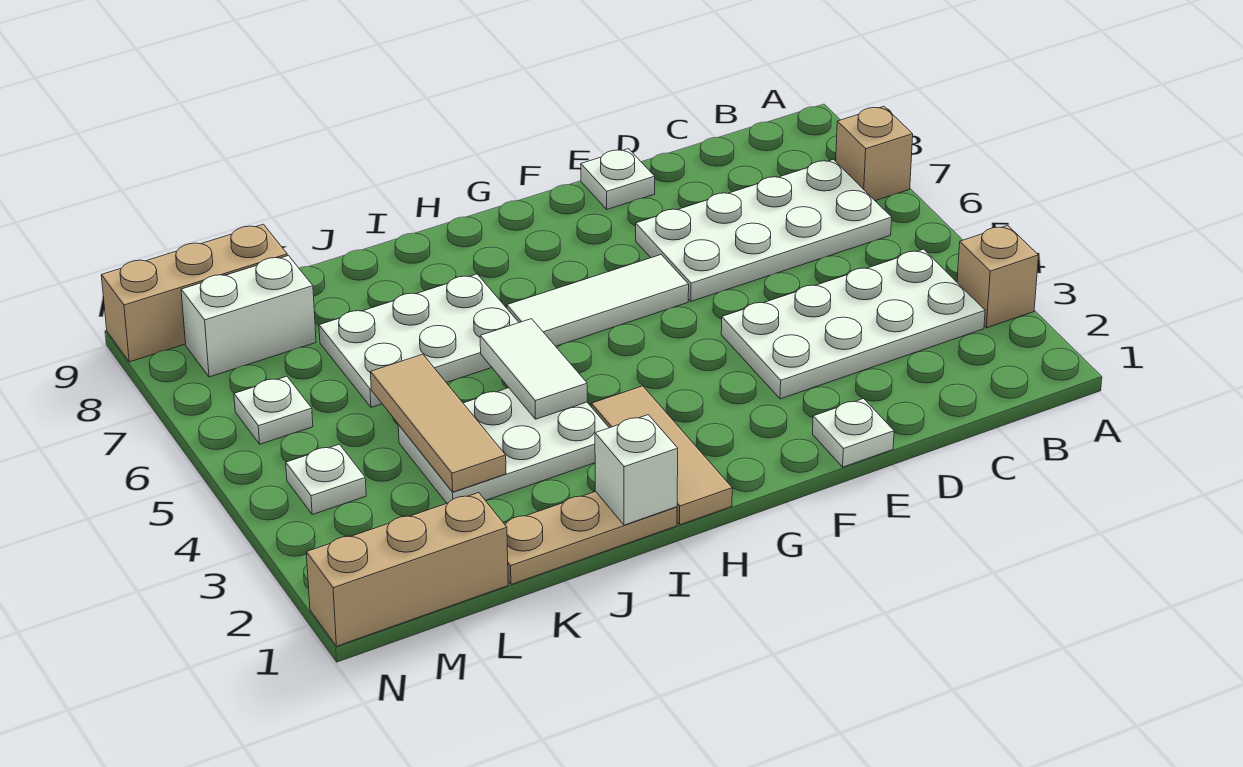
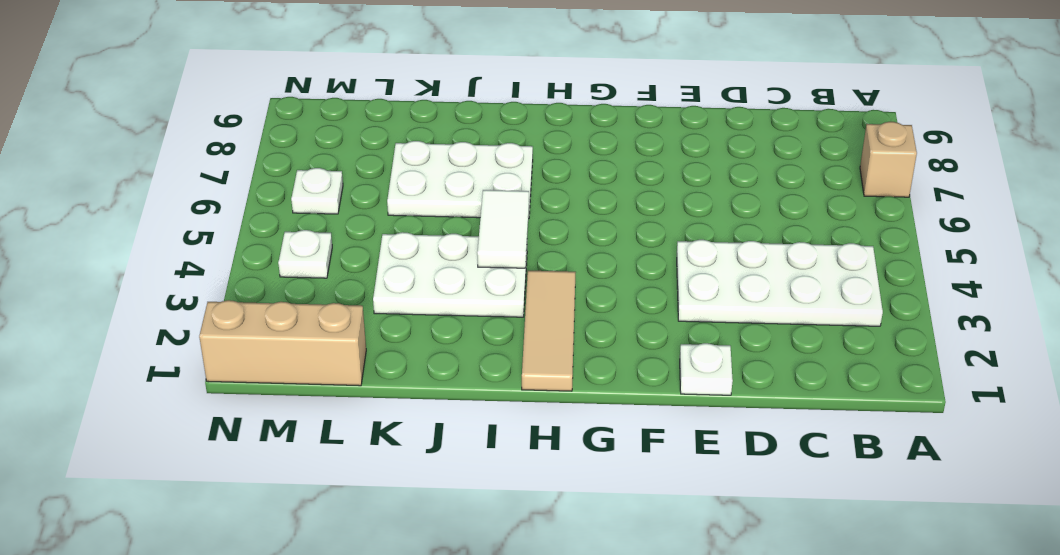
none -> tan brick A3 level 1
none -> white plate B6:E7 level 1
none -> white plate E9 level 1

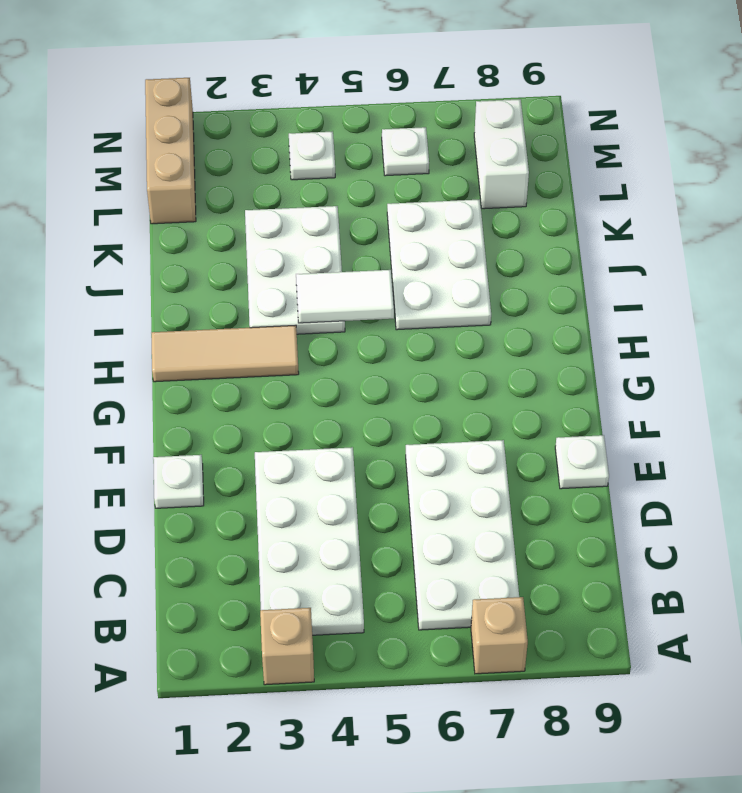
none -> white tile F6:H6 level 1
none -> tan plate I1:K1 level 1
none -> tan brick L9:N9 level 1

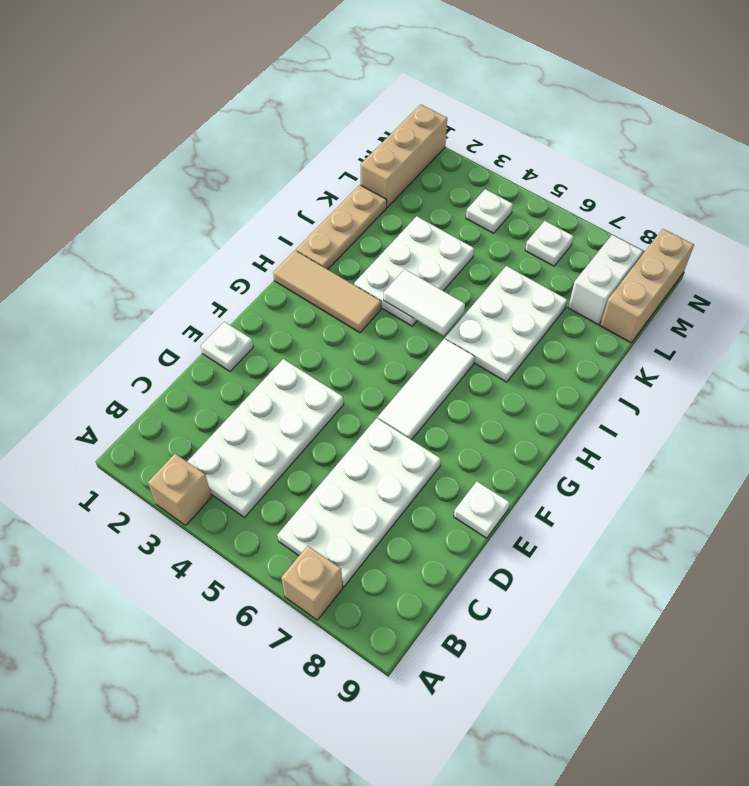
none -> white brick I1 level 2
none -> tan tile K3:K5 level 2

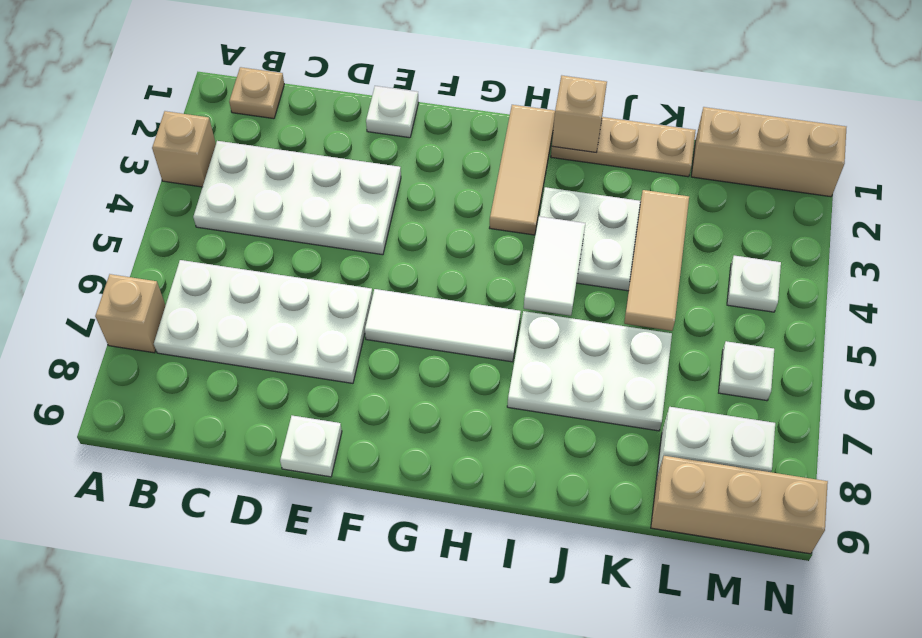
tan plate B1 level 1 -> none
tan brick I1 level 2 -> white brick I1 level 2

